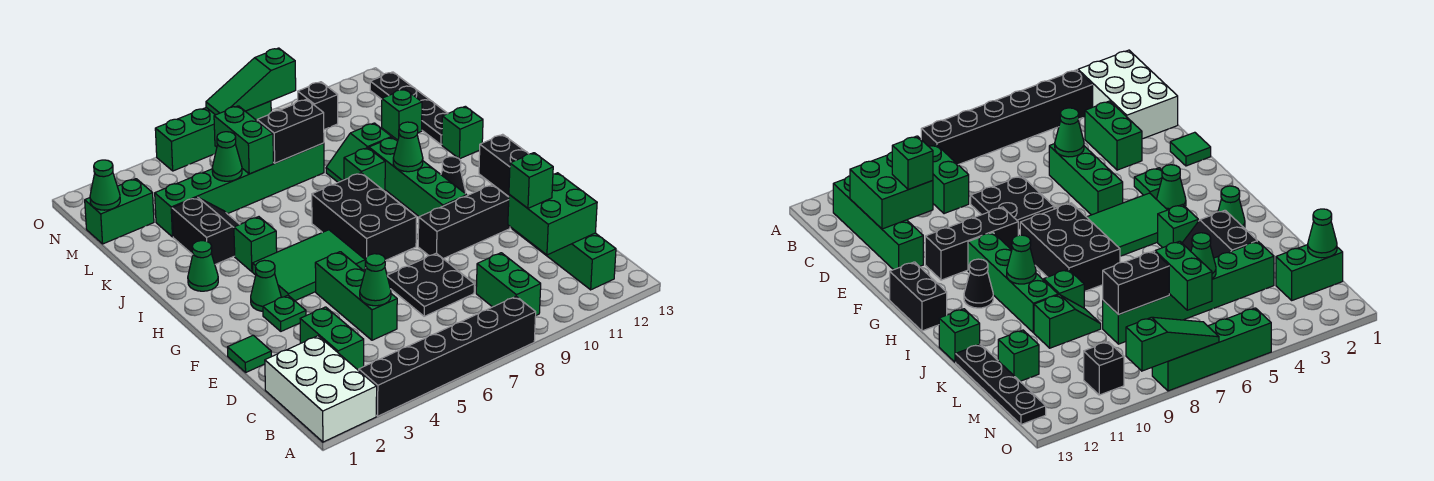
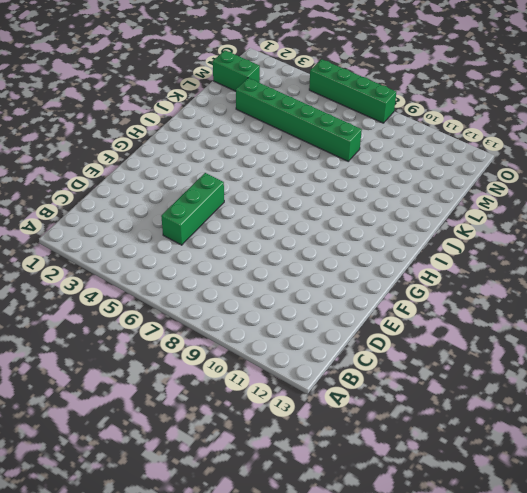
none -> white brick A1:C2 level 1
none -> black brick A3:A8 level 1
none -> green brick B9:C9 level 1
none -> green brick B12:E12 level 1

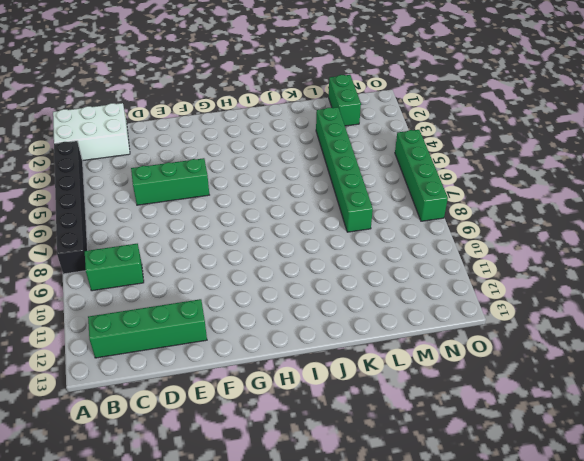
none -> green brick C3:D3 level 1
none -> black plate D7:E8 level 1
none -> green tile E1 level 1
none -> green plate F3 level 1

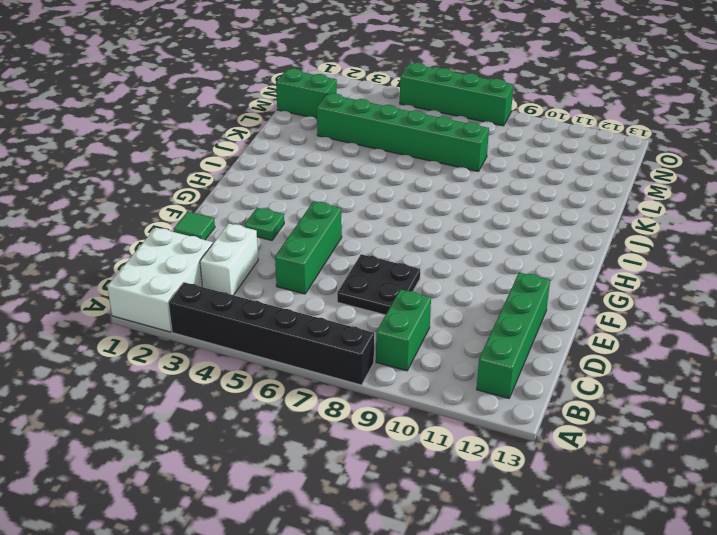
white brick C3:D3 level 1 -> green brick C3:D3 level 1
none -> black brick F9:F11 level 1
none -> green cone G3 level 1
none -> green tile G4:H6 level 1
none -> black brick G7:I8 level 1

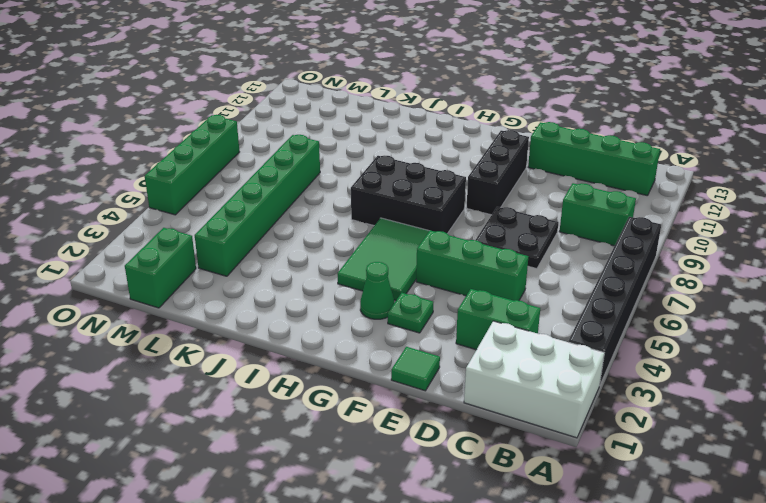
none -> green brick G10:J10 level 1
none -> black brick G13:H13 level 1
none -> black cone H11 level 1
none -> green cone I2 level 1

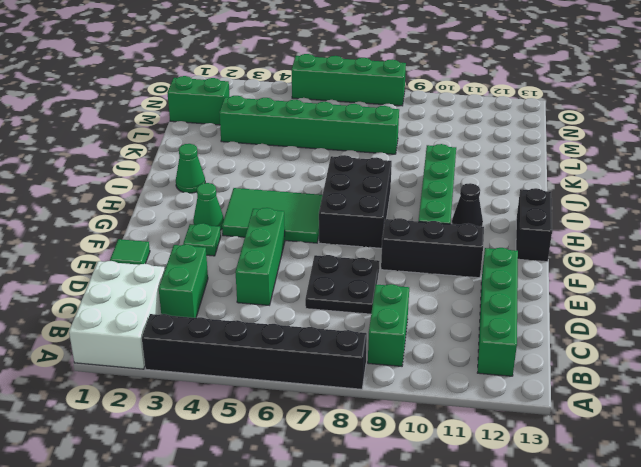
none -> green brick I4 level 1
none -> black slope J3:K4 level 1 top 3
none -> green brick J9 level 1
none -> green brick J13 level 1

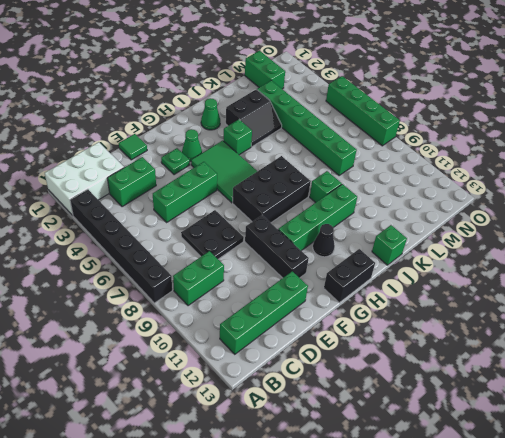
none -> green slope K9:K10 level 1 top 10
none -> black plate K13:N13 level 1
none -> green brick L12 level 1
none -> black brick N10 level 1

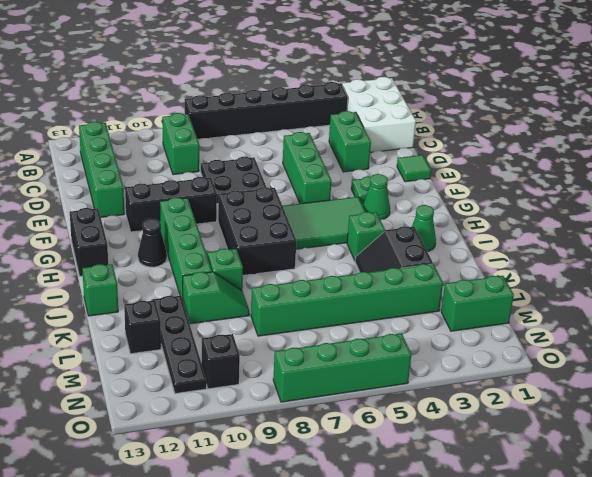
black plate K11:N11 level 1 -> black plate K13:N13 level 1
black brick L12 level 1 -> green brick L12 level 1
none -> green brick C11:D12 level 2
none -> green cone D5 level 2
none -> green cone I10 level 2
none -> green cone L5 level 2

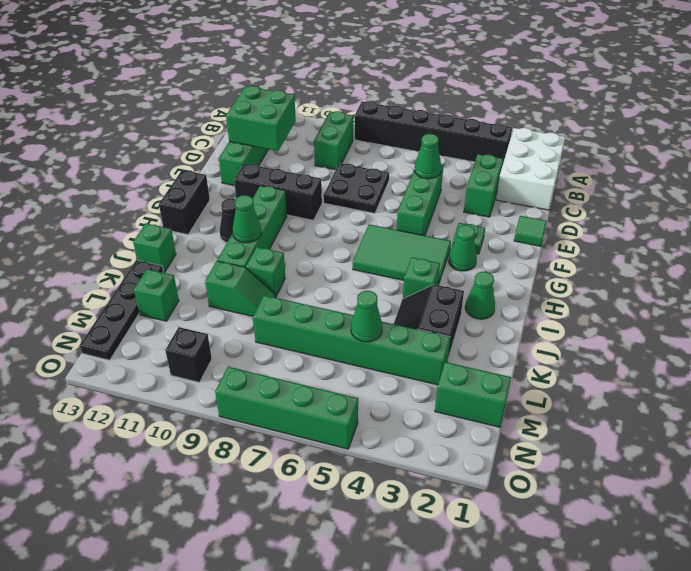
none -> black brick G7:I8 level 1
none -> green brick L6:M6 level 2
none -> black brick L7:L8 level 2
none -> green cone M1 level 2

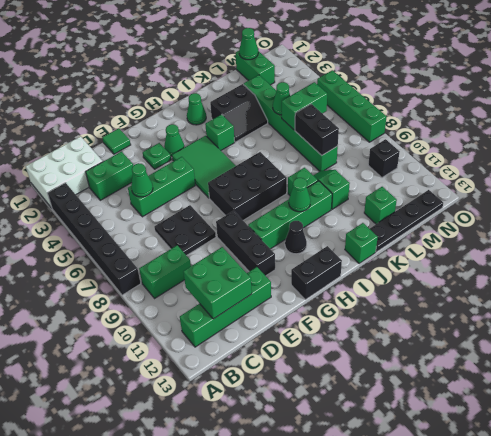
none -> green slope O7:O9 level 2 top 9
none -> green brick D11 level 3

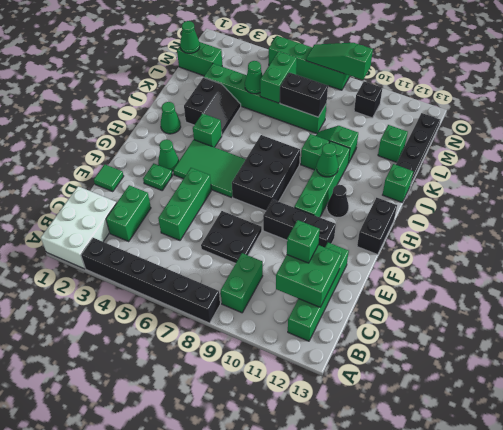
none -> green cone D5 level 2

